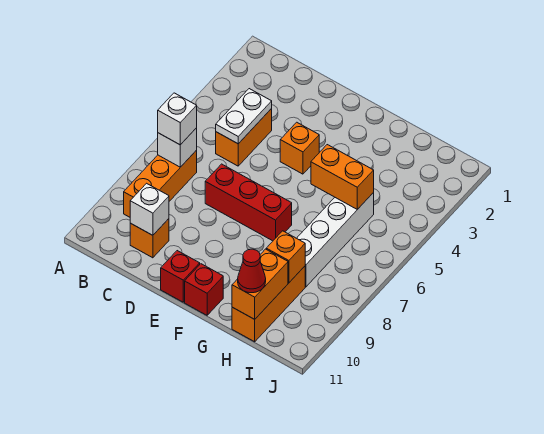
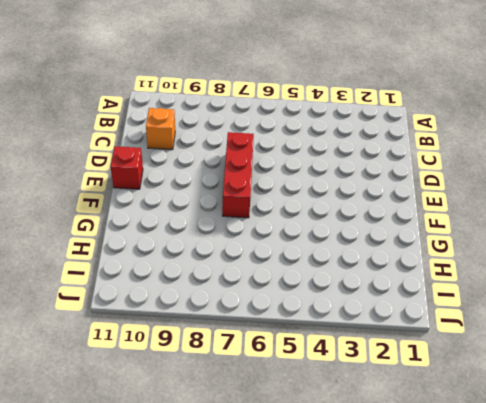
none -> orange brick B7:B9 level 1
none -> orange brick C4:C5 level 1
none -> orange brick E4 level 1

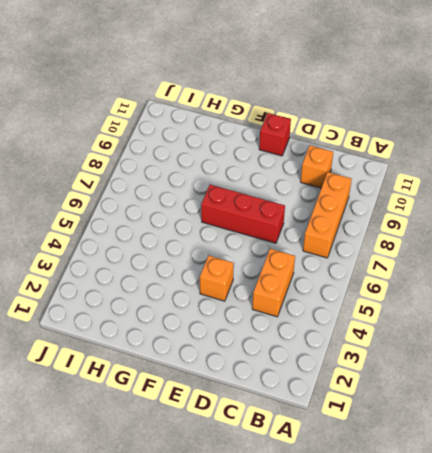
none -> red brick F11 level 1
none -> white brick H5:H8 level 1
none -> orange brick H9:H11 level 1

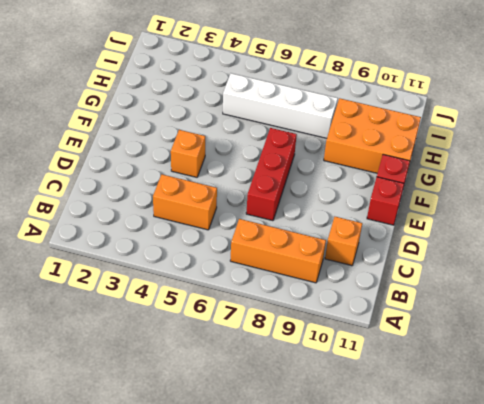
orange brick G9:H11 level 1 -> orange brick H9:H11 level 1
none -> white brick B7 level 2
none -> white plate C4:C5 level 2
none -> white brick C10 level 2

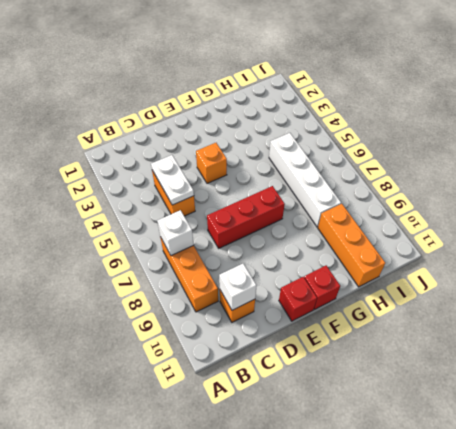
none -> orange brick G5:H5 level 2
none -> orange brick H9 level 2
none -> orange brick H10:H11 level 2

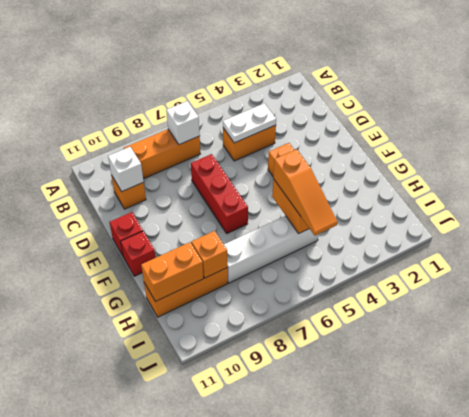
orange slope G5:I5 level 3 top G -> none
none -> white brick B7 level 3
none -> red cone H11 level 3

